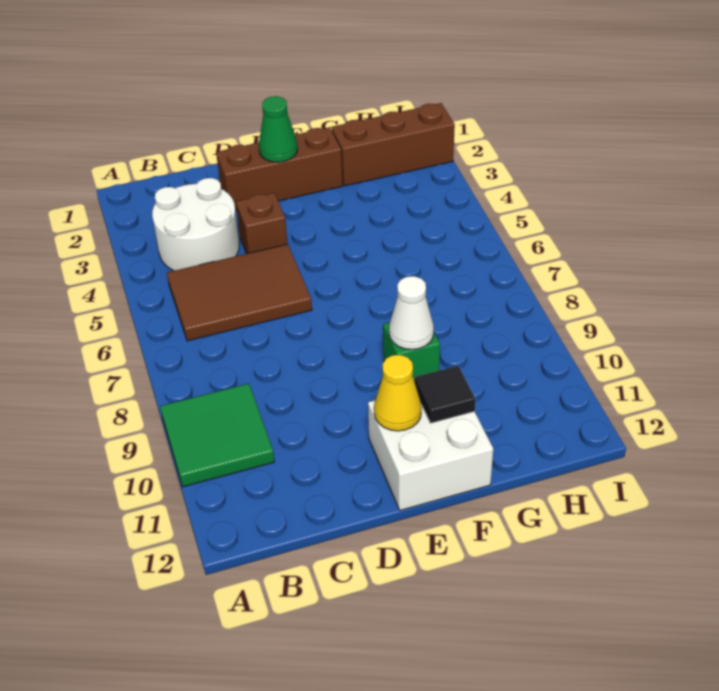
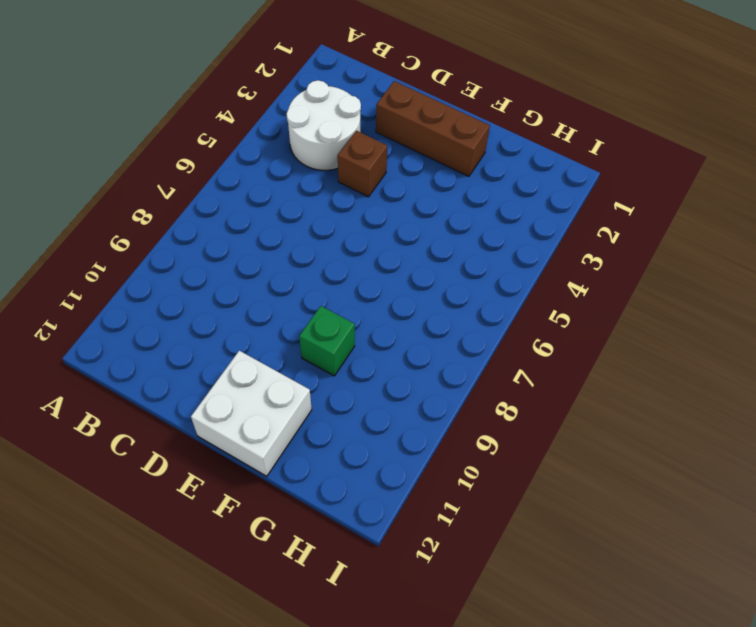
none -> green tile A9:B10 level 1
none -> brown tile B5:D6 level 1
none -> brown brick G2:I2 level 1

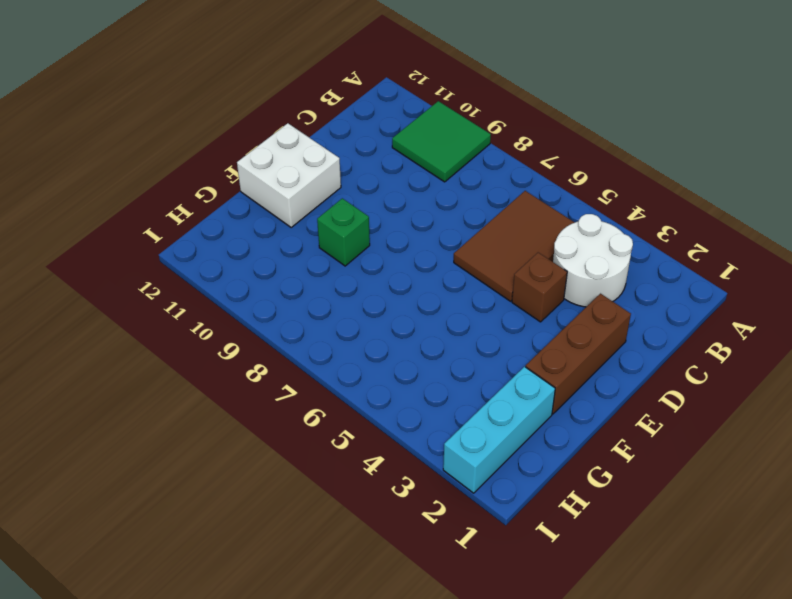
cyan brick G2:I2 level 1 -> brown brick G2:I2 level 1
none -> green cone E2 level 2
none -> yellow cone E11 level 2
none -> white cone F9 level 2

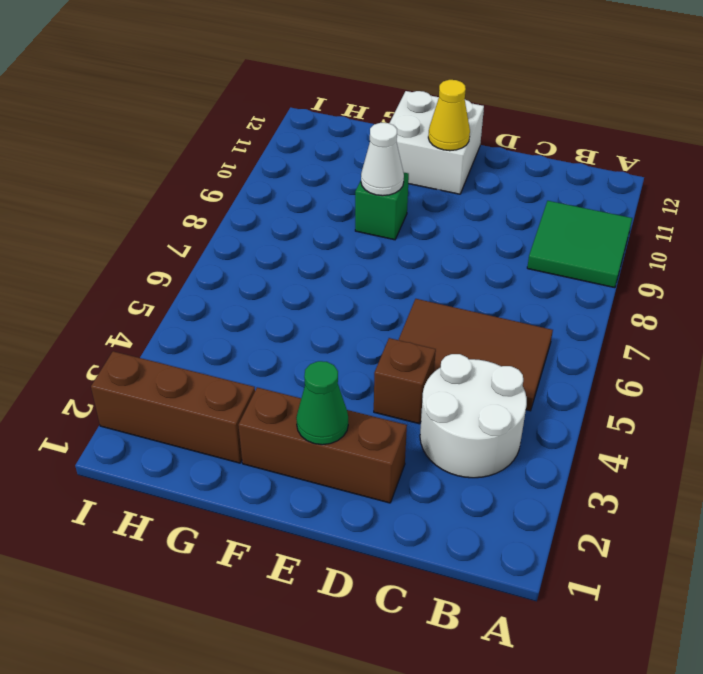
none -> black tile F11 level 2

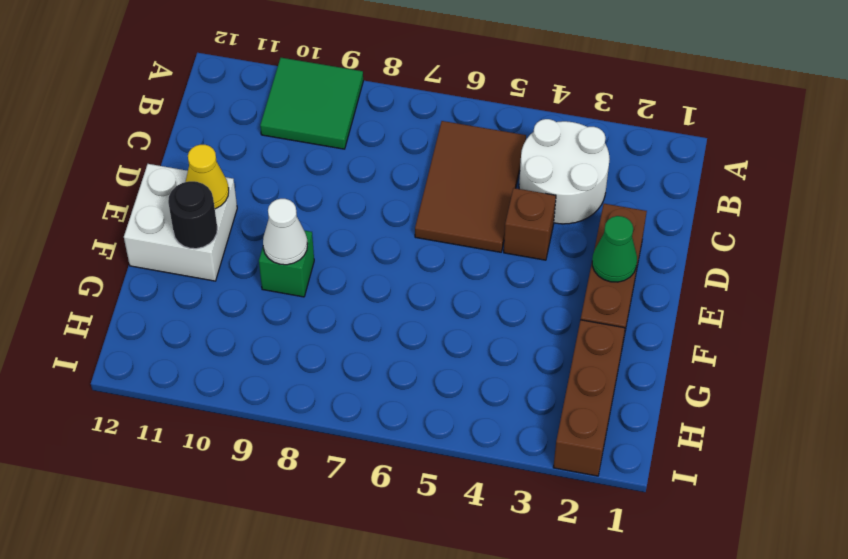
black round brick F11 level 2 -> black tile F11 level 2

